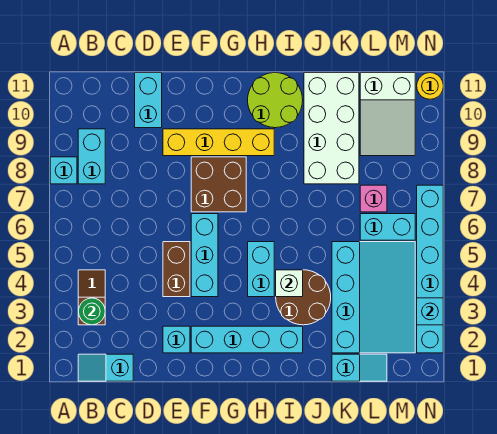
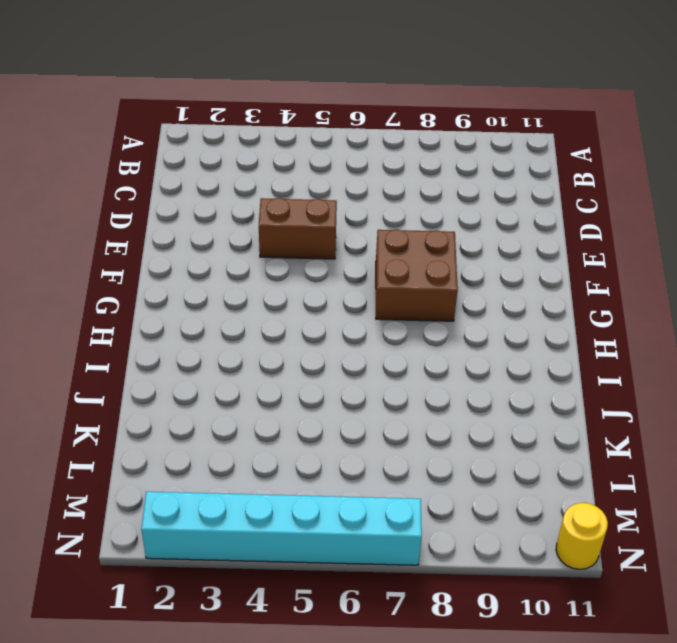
none -> cyan brick A8 level 1
none -> cyan slope B1:C1 level 1 top C
none -> brown slope B3:B4 level 1 top 3

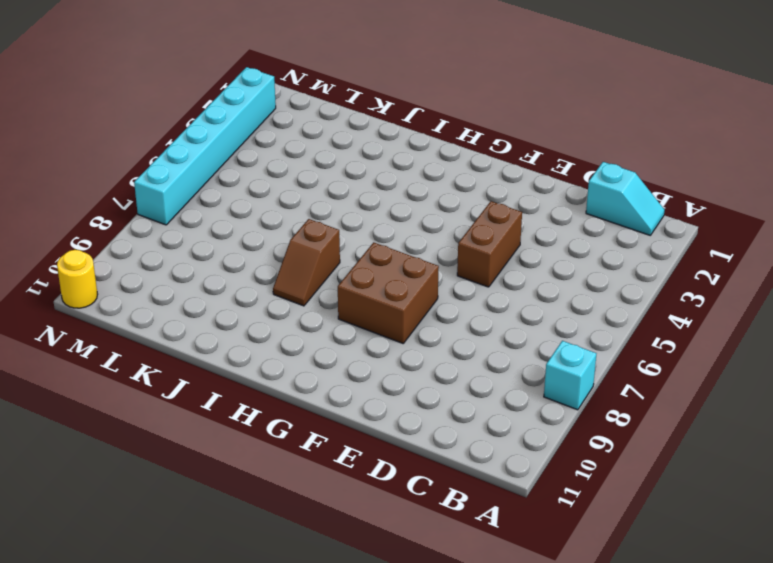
brown slope I7:I8 level 1 top 7 -> brown slope B3:B4 level 1 top 3
none -> cyan brick B8:B9 level 1
none -> cyan brick D10:D11 level 1
none -> cyan brick E2 level 1

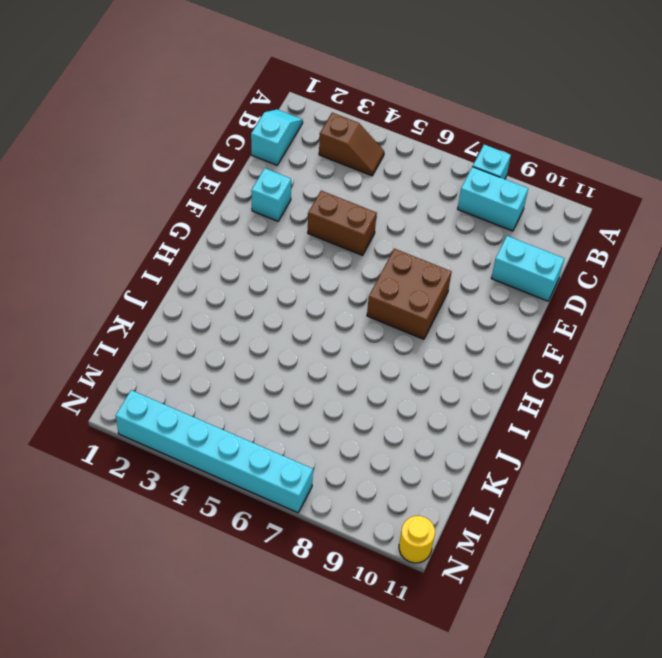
none -> yellow brick E9:H9 level 1
none -> cyan brick F2:I2 level 1
none -> cyan brick F4:F6 level 1

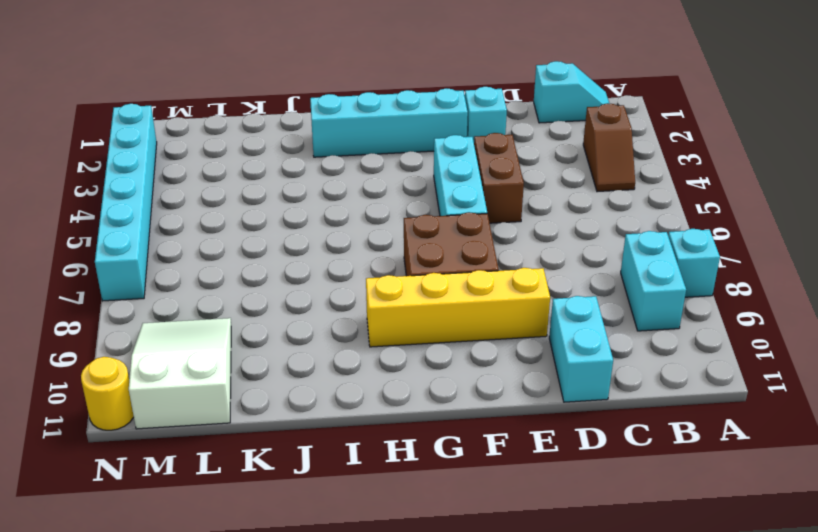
none -> cyan brick H4:H5 level 1
none -> lime round brick H10:I11 level 1
none -> brown round brick I3:J4 level 1

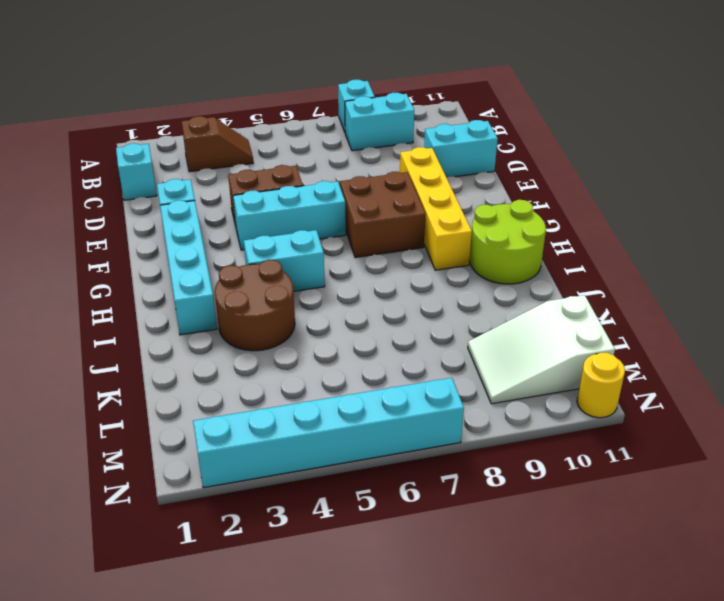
none -> white brick J8:K11 level 1
none -> cyan slope K1:L1 level 1 top K
none -> cyan slope K2:M5 level 1 top K

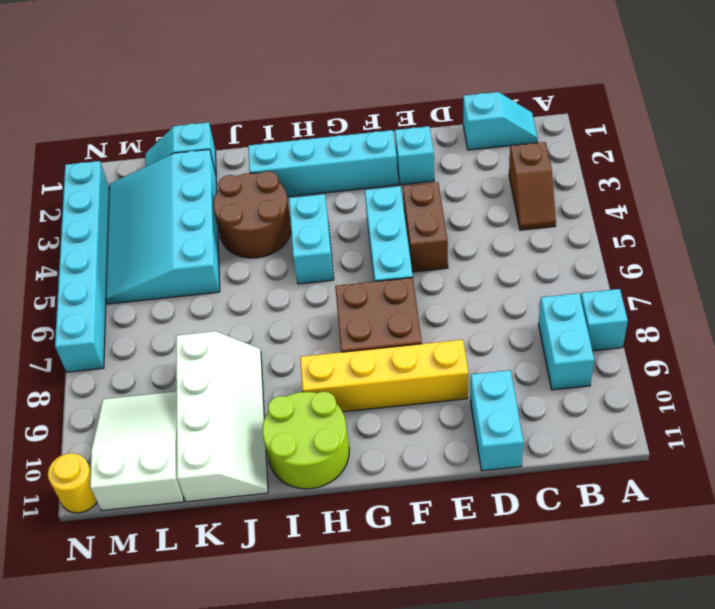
white slope J8:K11 level 1 top K -> white brick J8:K11 level 1
none -> cyan brick L6:M6 level 1
none -> pink brick L7 level 1
none -> green round brick B3 level 2

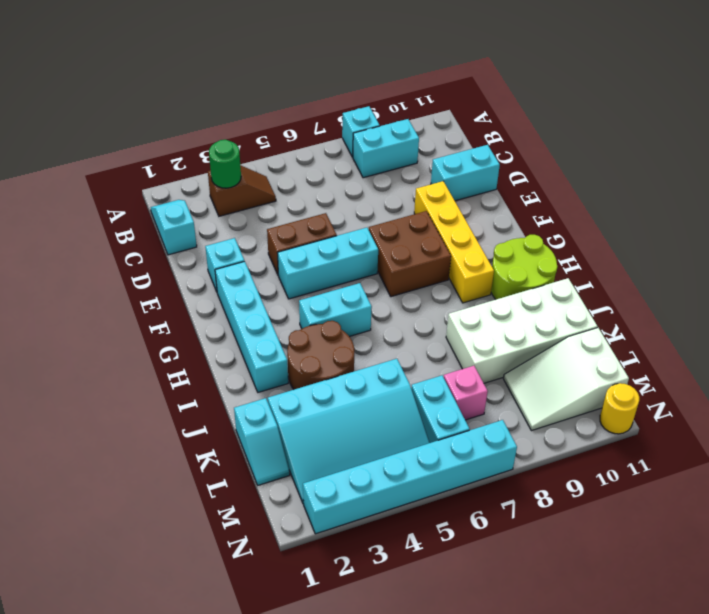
none -> white brick I4 level 2
none -> cyan brick N3 level 2

